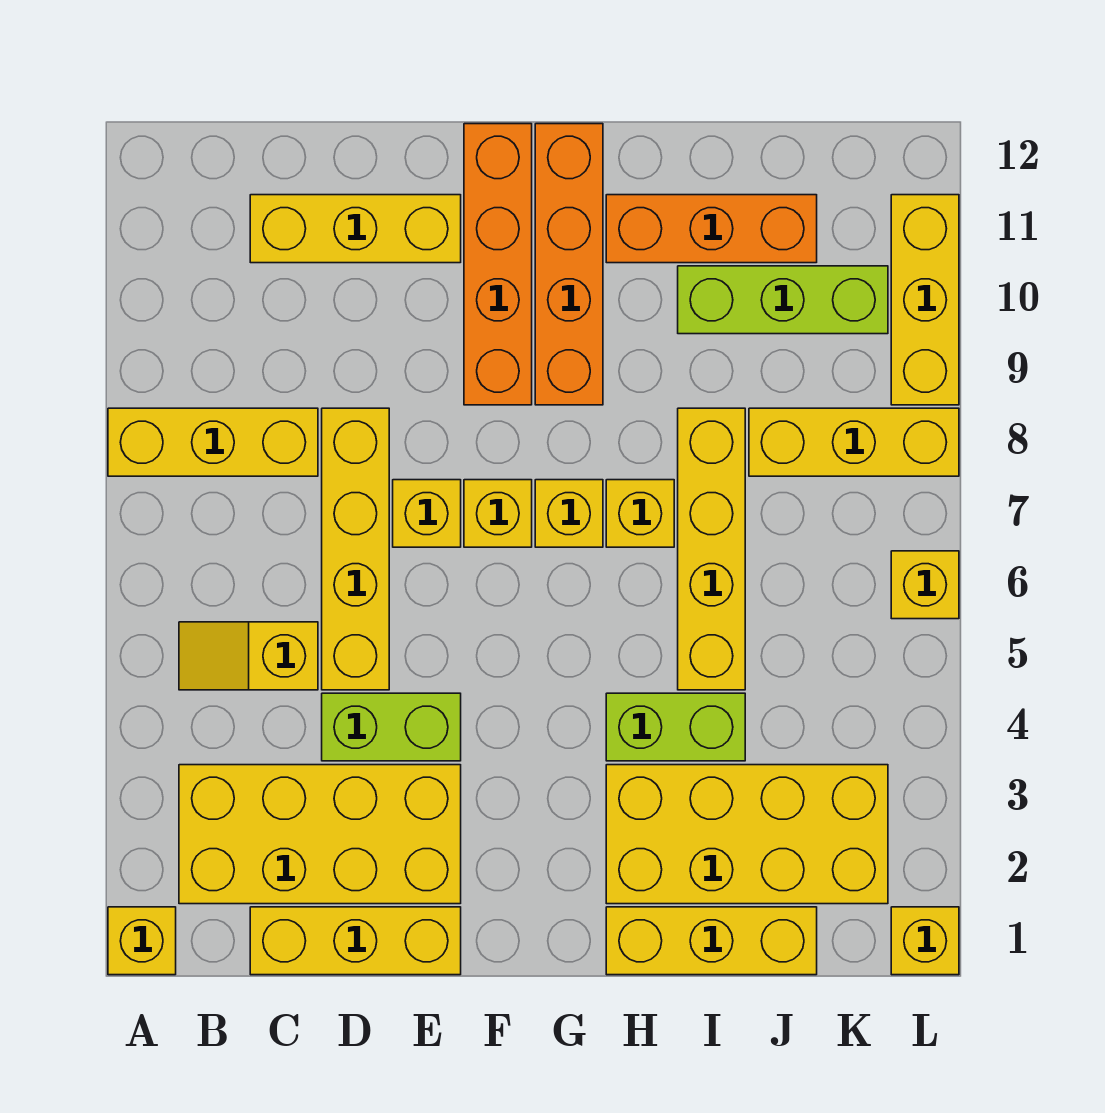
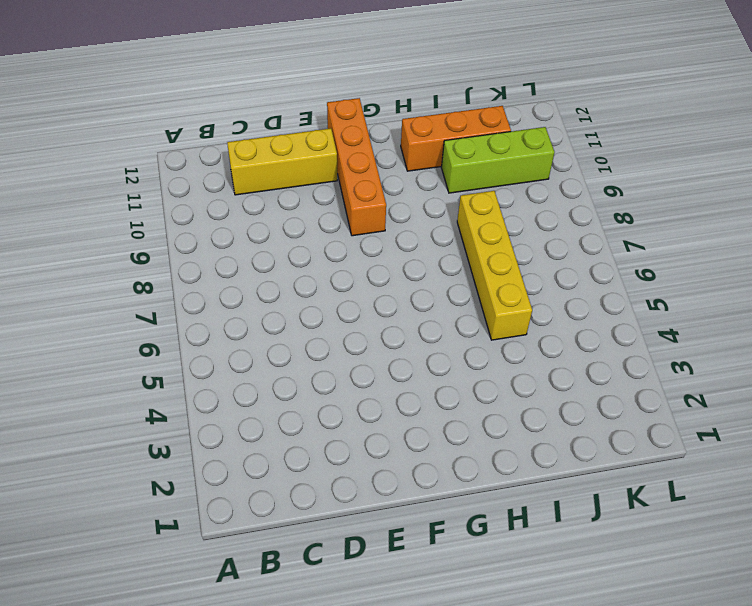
none -> yellow brick A1 level 1
none -> yellow brick A8:C8 level 1
none -> yellow brick B2:E3 level 1

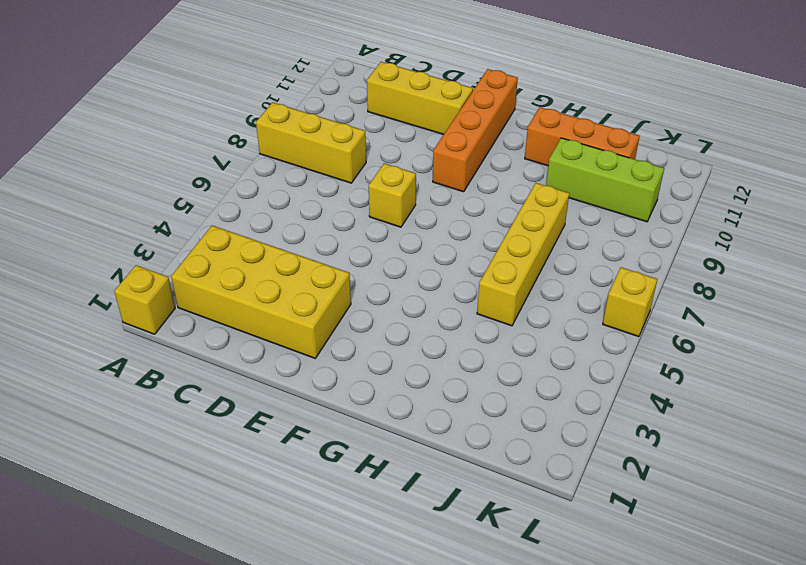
none -> yellow slope B5:C5 level 1 top C
none -> yellow brick C1:E1 level 1
none -> lime brick D4:E4 level 1

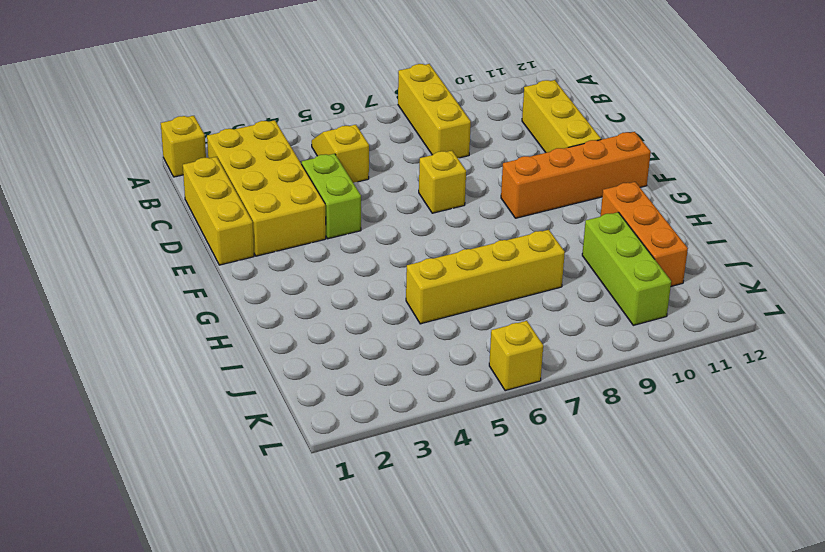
none -> yellow brick D5:D8 level 1
none -> yellow brick F7 level 1
none -> yellow brick G7 level 1

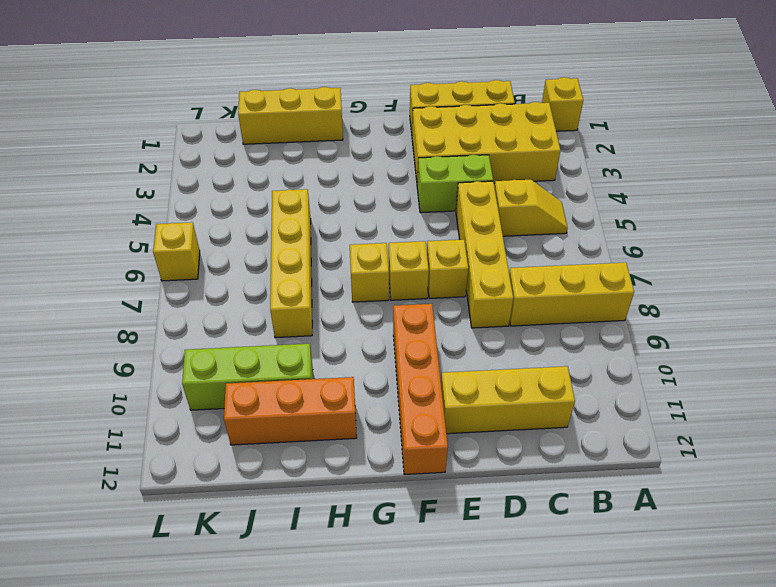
none -> orange brick G9:G12 level 1
none -> yellow brick H2:K3 level 1
none -> lime brick H4:I4 level 1

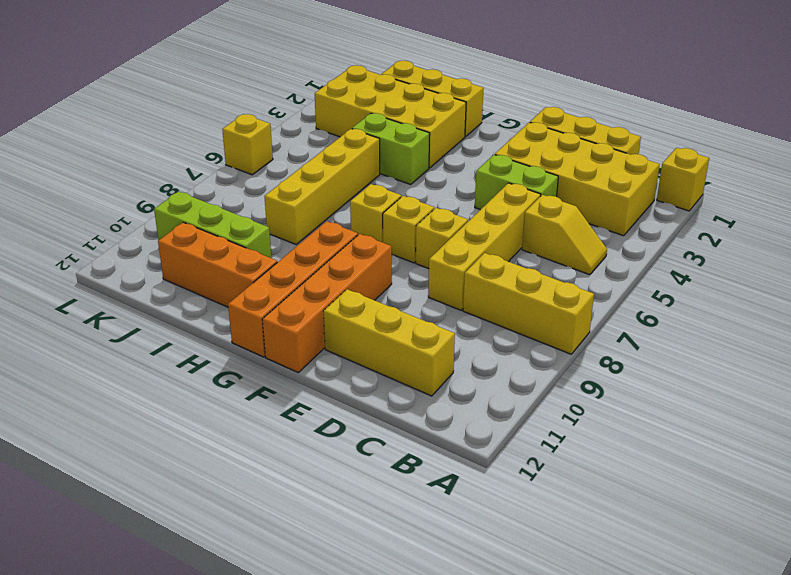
none -> yellow brick H7 level 1
none -> yellow brick J8:L8 level 1
none -> yellow brick L1 level 1

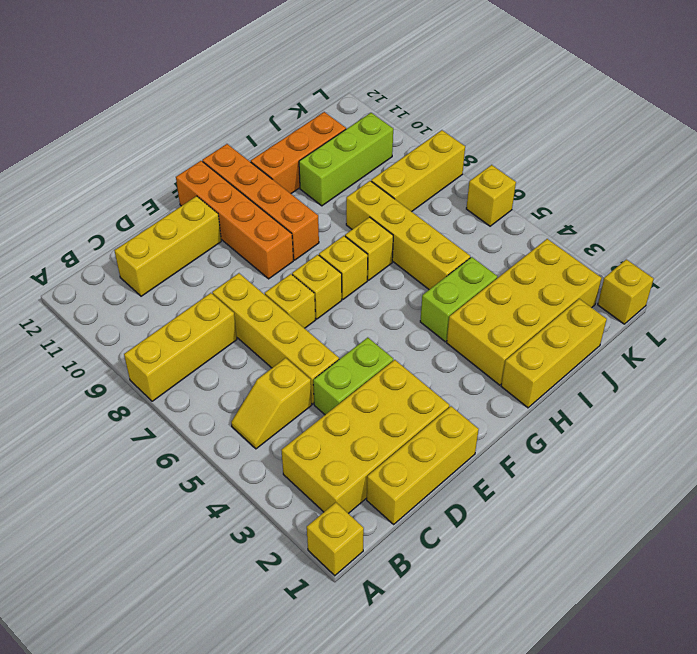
none -> yellow brick L9:L11 level 1

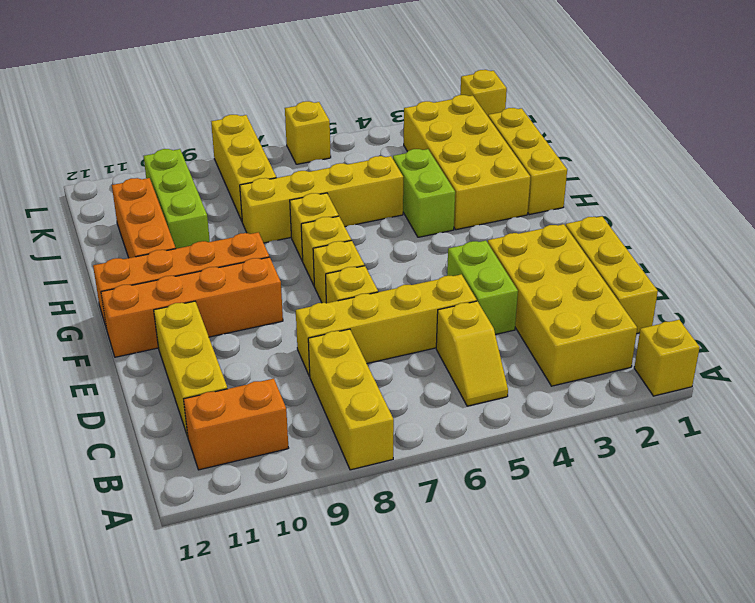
orange brick B10:B11 level 1 -> none
none -> yellow brick L9:L11 level 1

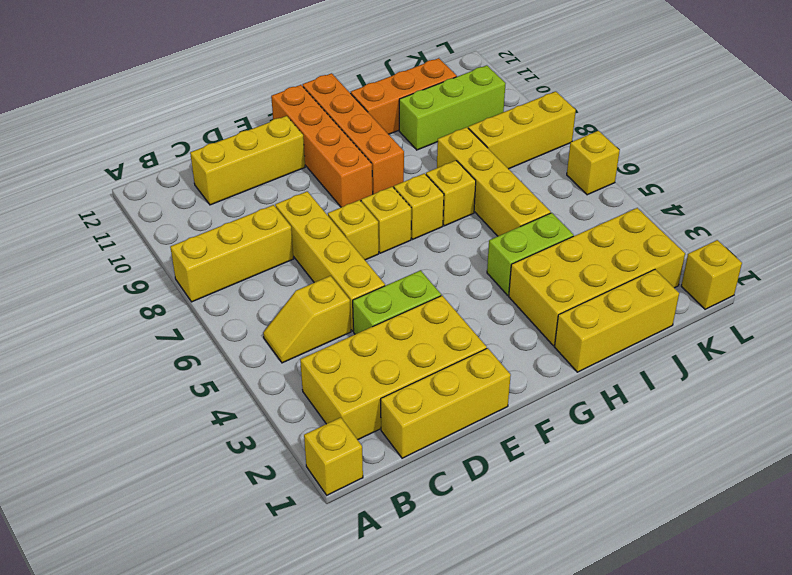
none -> yellow brick L9:L11 level 1

